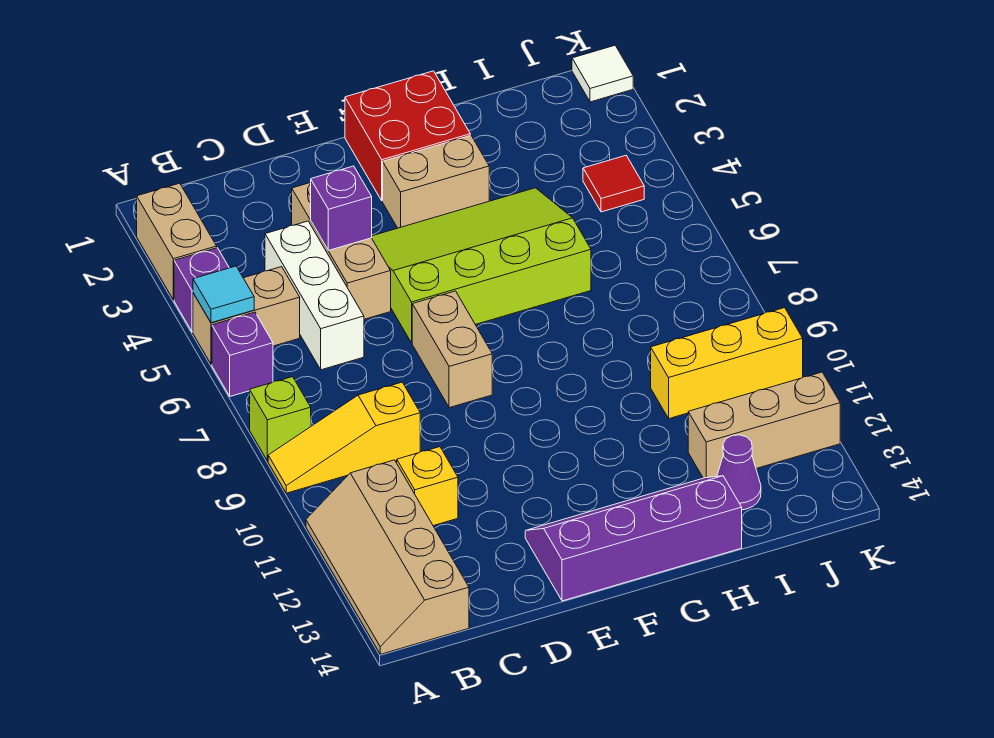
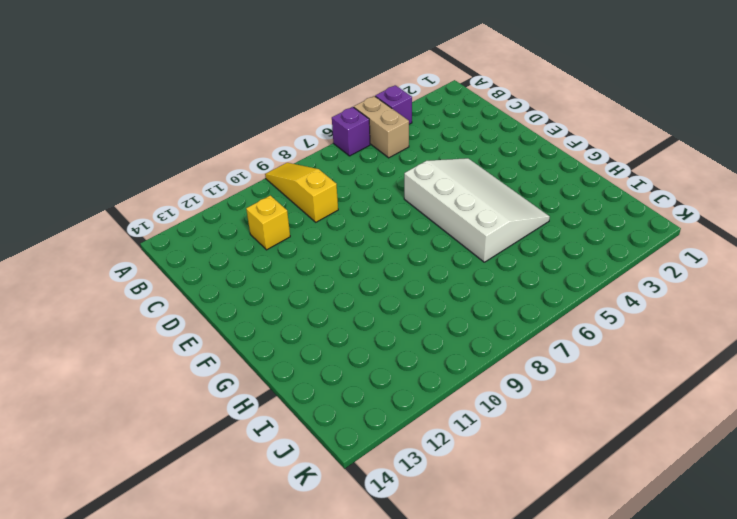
white slope E4:H6 level 1 top 6 -> lime slope E4:H6 level 1 top 6
none -> tan brick A2:A3 level 1
none -> lime brick A8 level 1
none -> tan slope A11:B14 level 1 top B

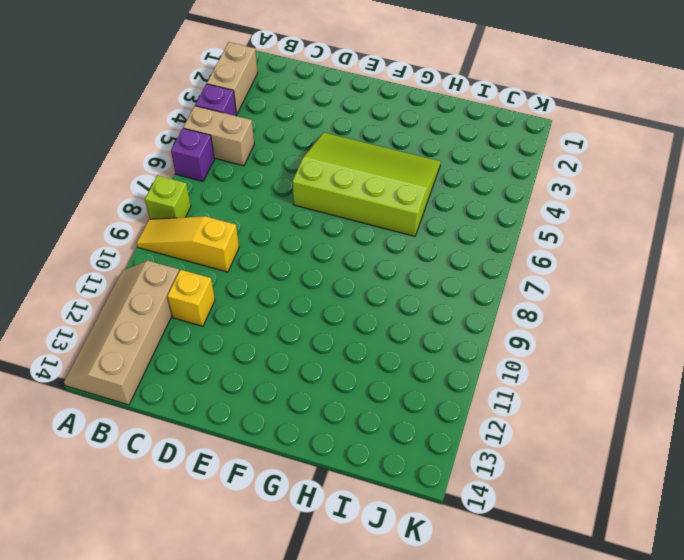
none -> white brick C4:C6 level 1
none -> tan brick D3:D5 level 1
none -> tan brick E7:E8 level 1

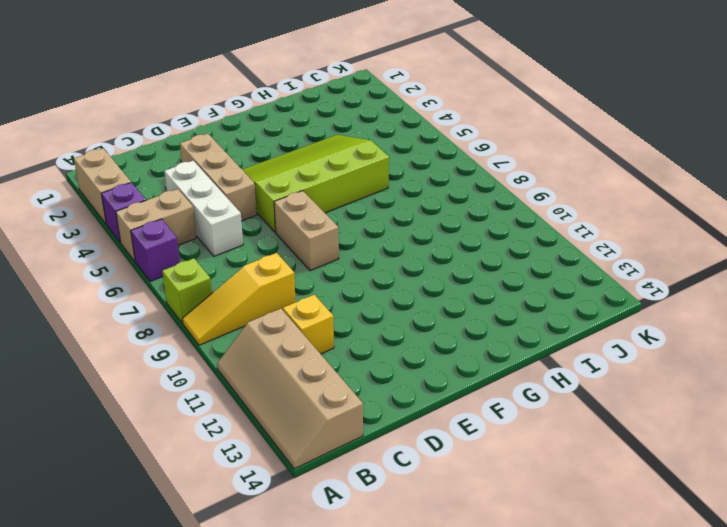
none -> purple slope E13:H14 level 1 top 14
none -> red brick F1:G2 level 1
none -> tan brick F3:G3 level 1

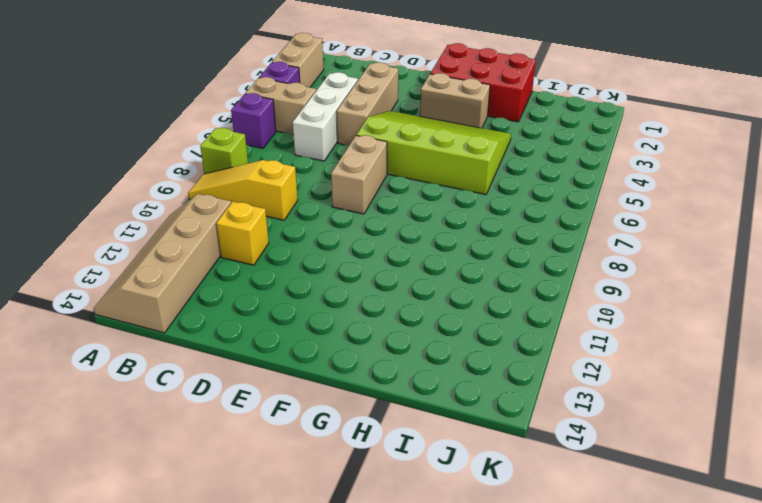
red brick F1:H2 level 1 -> red brick F1:G2 level 1
none -> purple slope E13:H14 level 1 top 14
none -> yellow brick I10:K10 level 1
none -> tan brick I12:K12 level 1

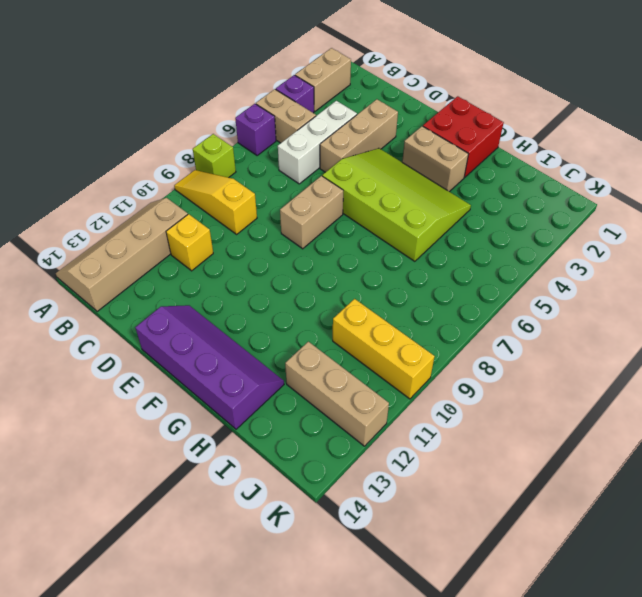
none -> purple cone I13 level 1
none -> red tile J4 level 1
none -> white tile K1 level 1

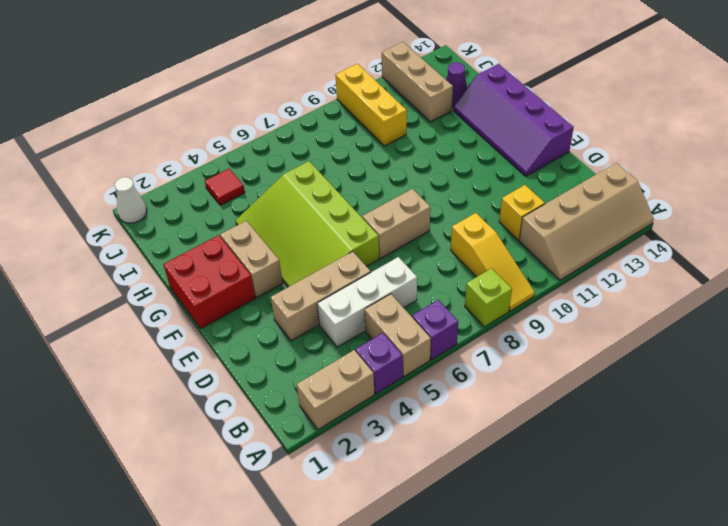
white cone K1 level 1 -> white tile K1 level 1
none -> cyan tile A5 level 2
none -> purple brick D4 level 2

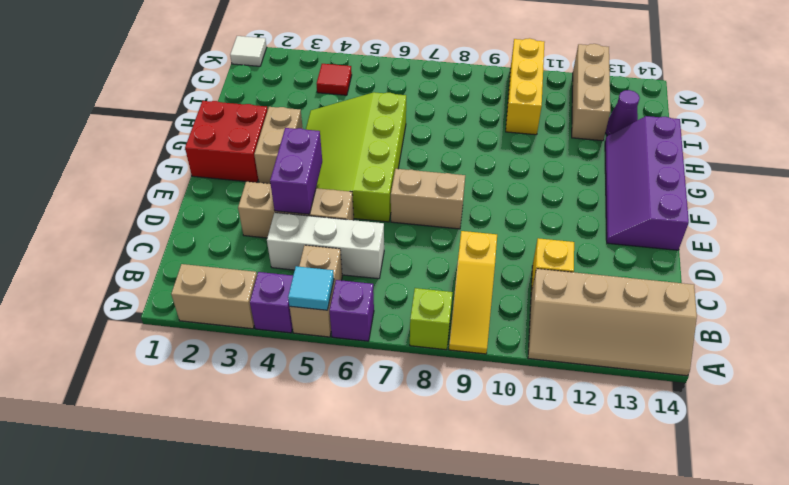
purple brick D4:E4 level 2 -> purple brick D4 level 2

